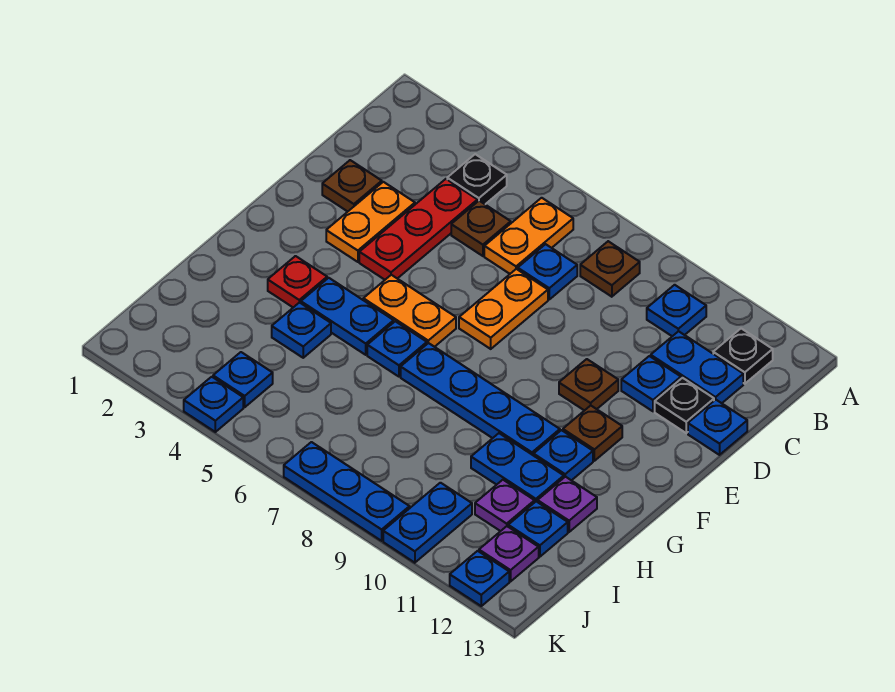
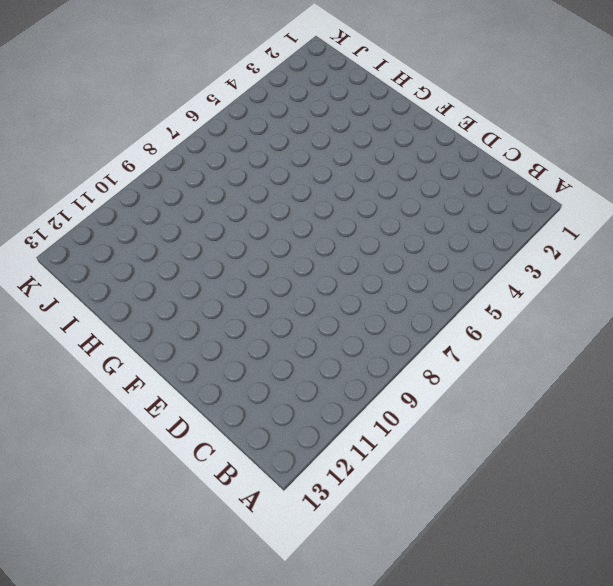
none -> black plate B4 level 1
none -> orange plate B6:C6 level 1
none -> brown plate B8 level 1
none -> blue plate B10 level 1

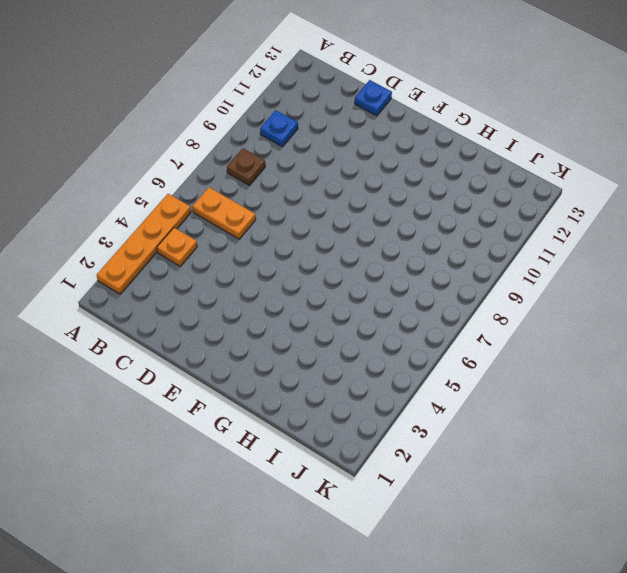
orange plate A2:A5 level 1 -> none
orange plate B4 level 1 -> black plate B4 level 1
none -> black plate B12 level 1
none -> red plate C4:E4 level 1
none -> brown plate C5 level 1
none -> blue plate C7 level 1

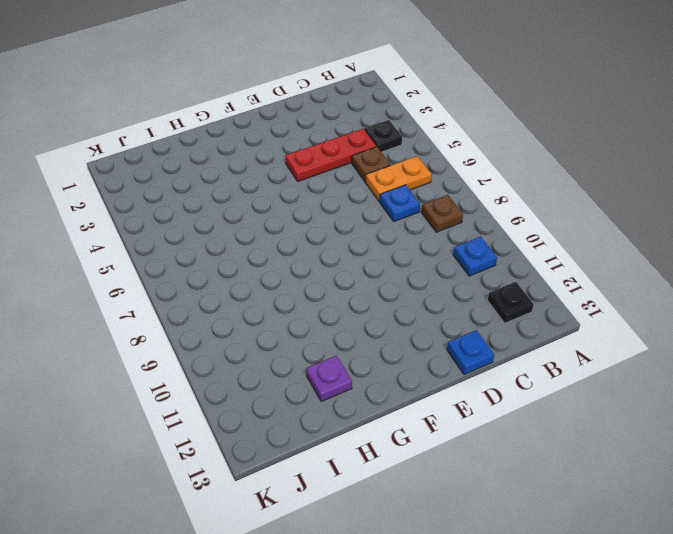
none -> blue plate C11:C12 level 1
none -> brown plate D2 level 1
none -> orange plate D3:E3 level 1
none -> orange plate D7:E7 level 1

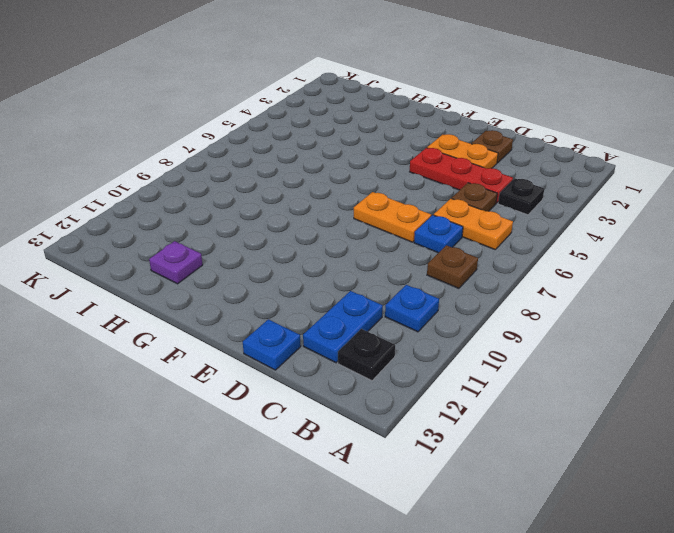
none -> blue plate D11 level 1
none -> black plate D12 level 1
none -> brown plate E10 level 1
none -> orange plate F5:F6 level 1

